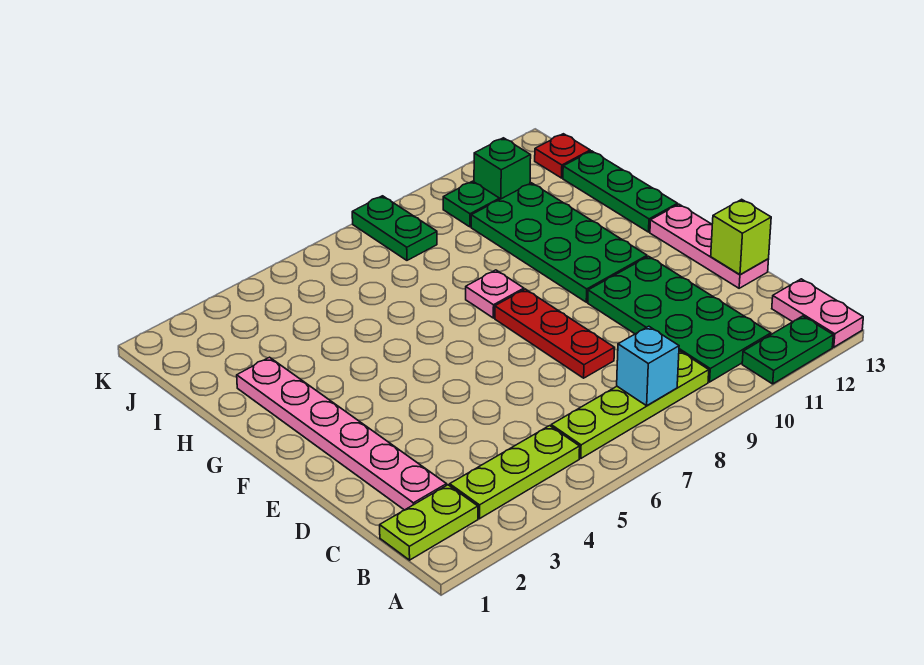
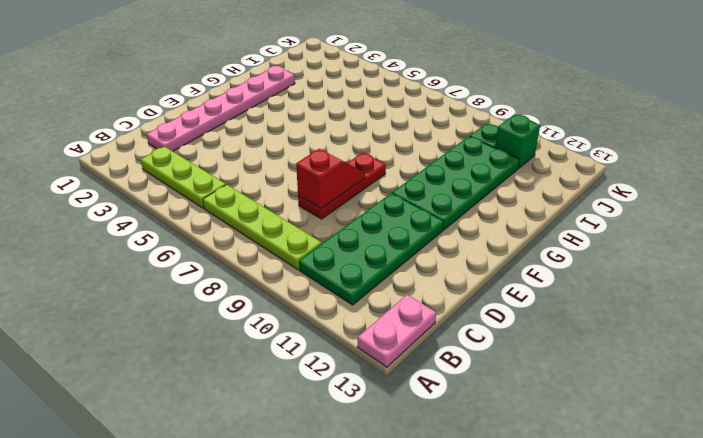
red slope D8:E8 level 2 top D -> none
none -> green plate A11:A12 level 1
none -> lime plate B1:B2 level 1
none -> pink plate D13:F13 level 1

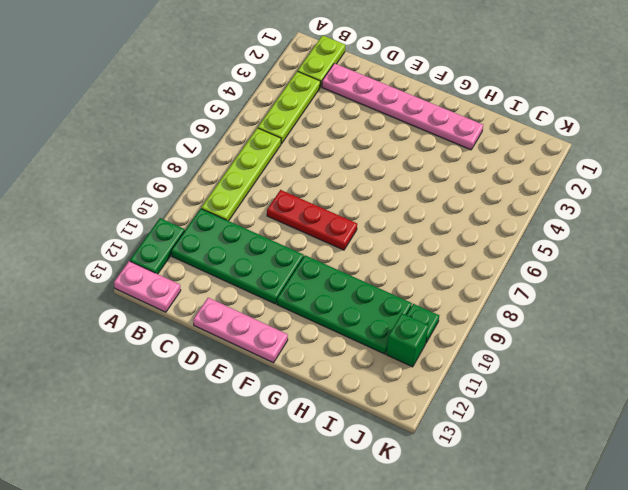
none -> pink plate G8 level 1
none -> green plate G13:I13 level 1
none -> green plate J8:K8 level 1

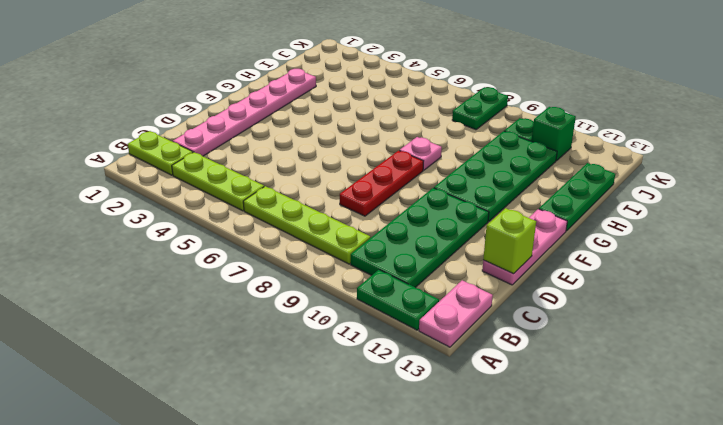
none -> red plate J13 level 1
none -> cyan brick B8 level 2

